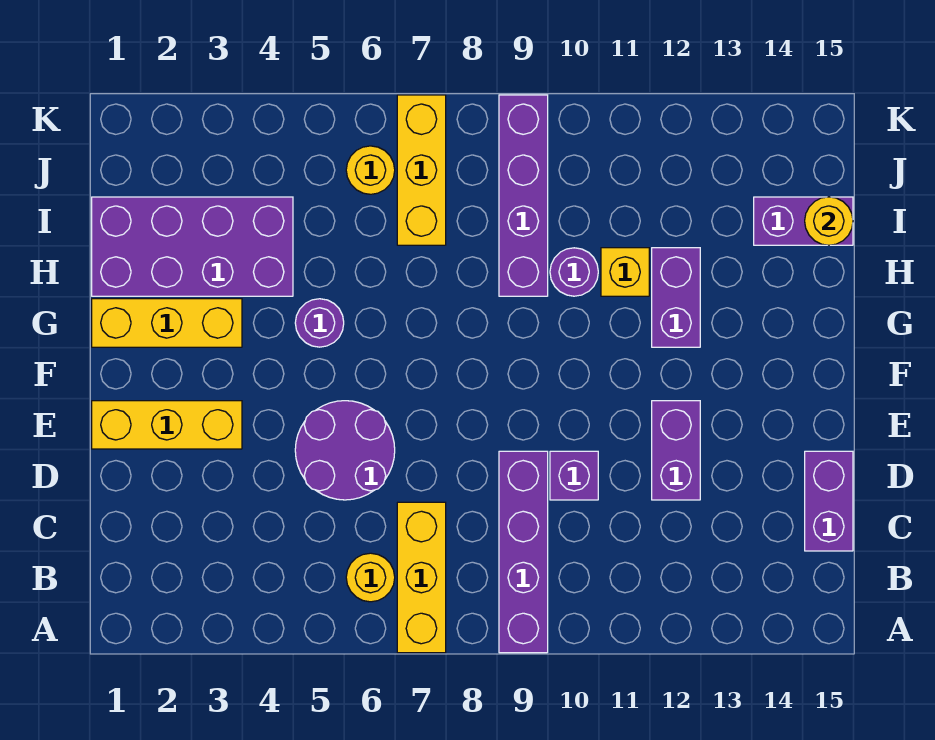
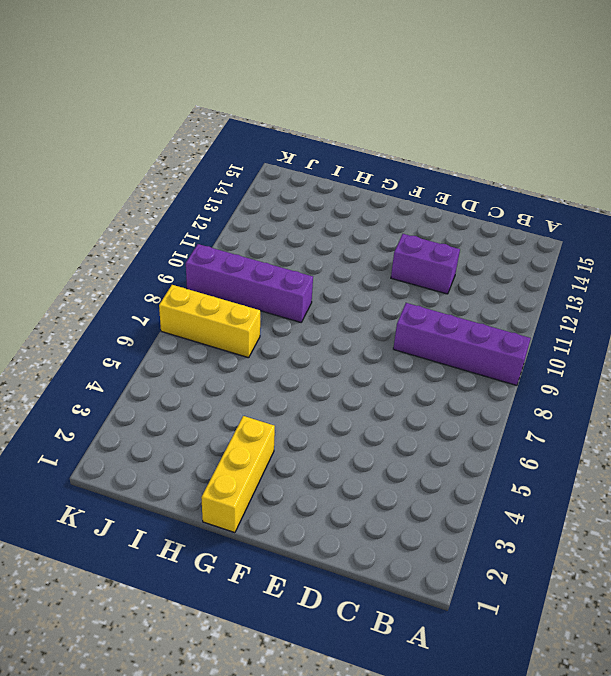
none -> yellow brick A7:C7 level 1
none -> yellow round brick B6 level 1
none -> purple brick C15:D15 level 1

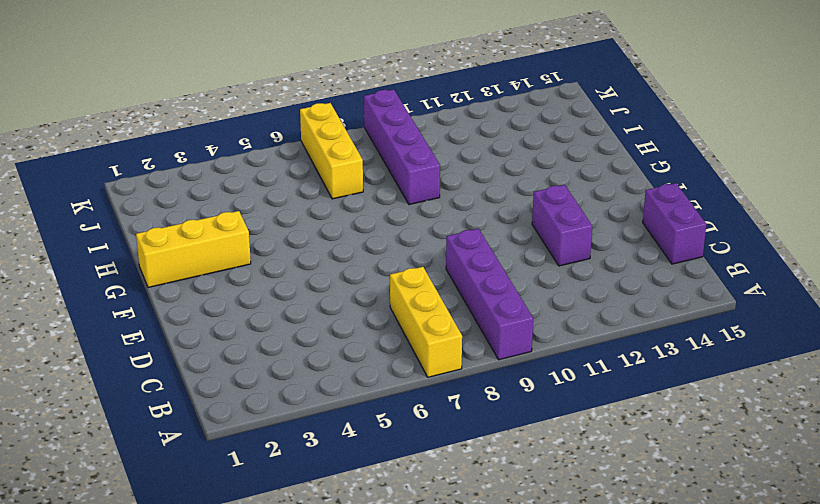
none -> yellow round brick B6 level 1
none -> purple round brick D5:E6 level 1
none -> purple brick D10 level 1

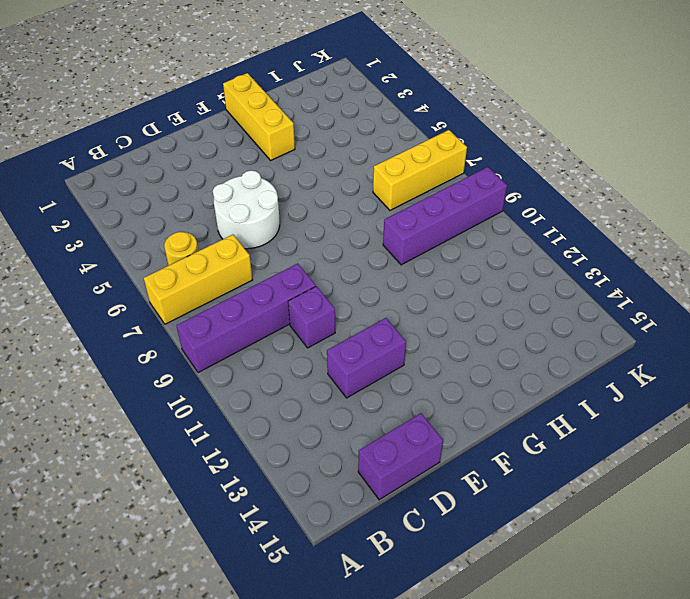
white round brick D5:E6 level 1 -> purple round brick D5:E6 level 1
none -> yellow brick E1:E3 level 1
none -> purple round brick G5 level 1
none -> purple brick G12:H12 level 1

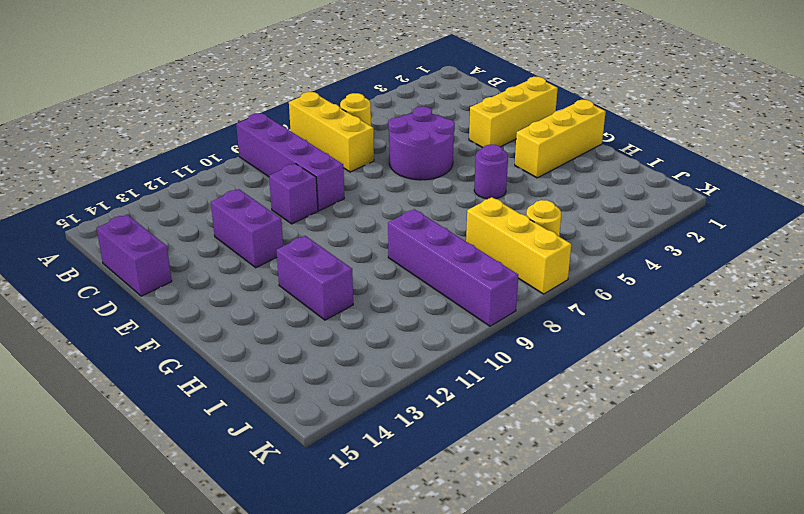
none -> purple brick H1:I4 level 1
none -> purple round brick H10 level 1
none -> yellow brick H11 level 1

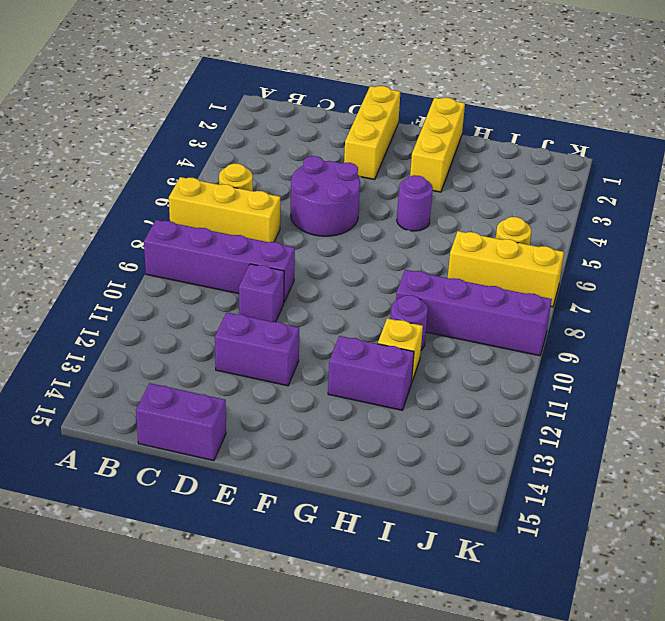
none -> purple brick H1:I4 level 1
none -> purple brick I14:I15 level 1
none -> yellow round brick I15 level 2

